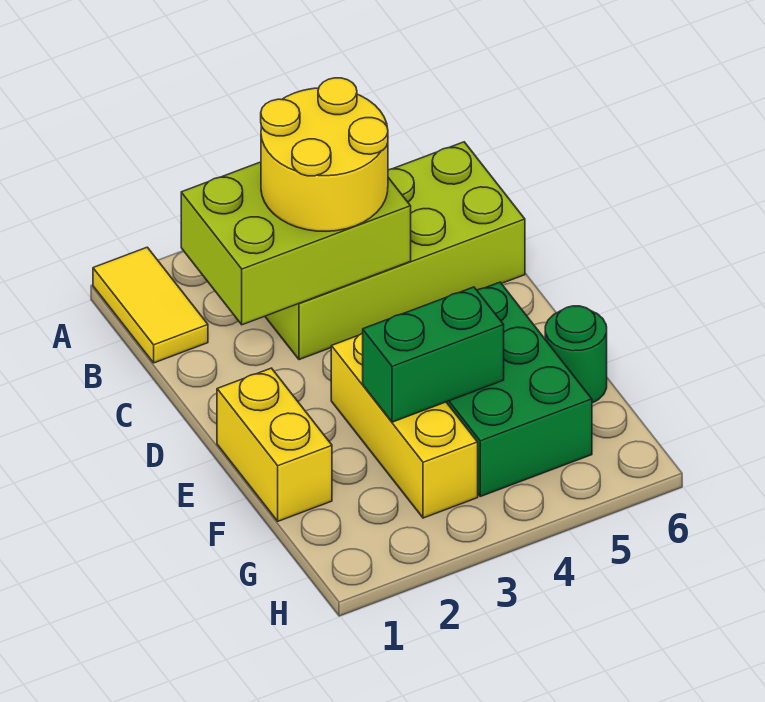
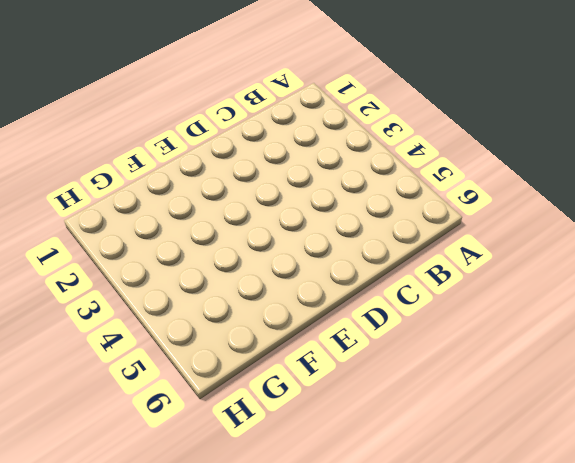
none -> yellow tile A1:B1 level 1
none -> lime brick B3:C6 level 1

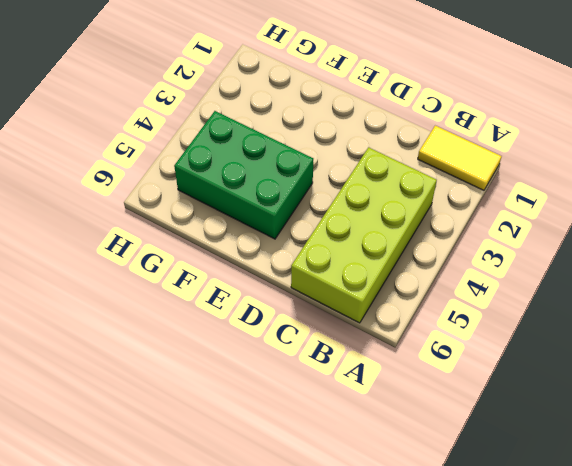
none -> yellow brick E1:F1 level 1
none -> yellow brick E3:G3 level 1

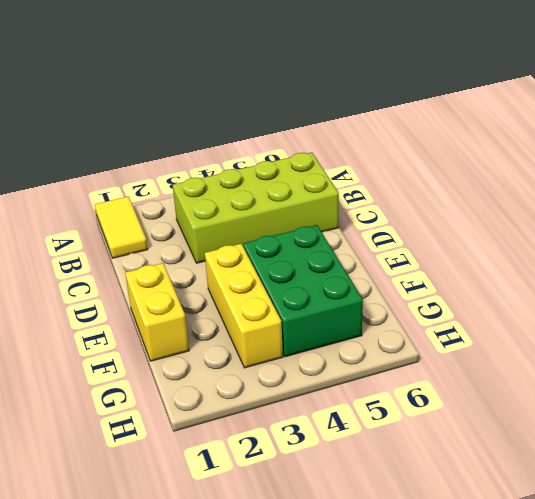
none -> green round brick F6 level 1
none -> lime brick B2:C4 level 2

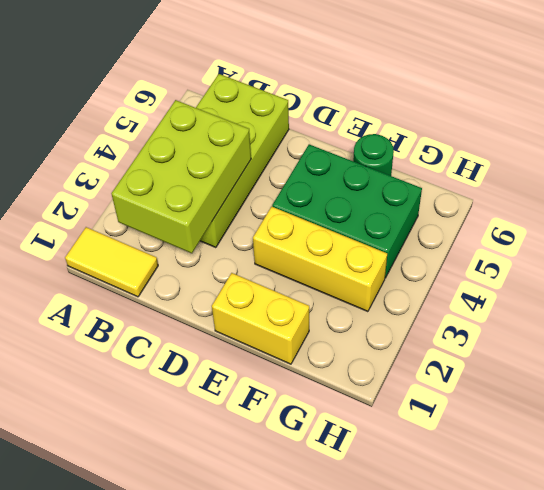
none -> green brick F3:F4 level 2
none -> yellow round brick B3:C4 level 3

